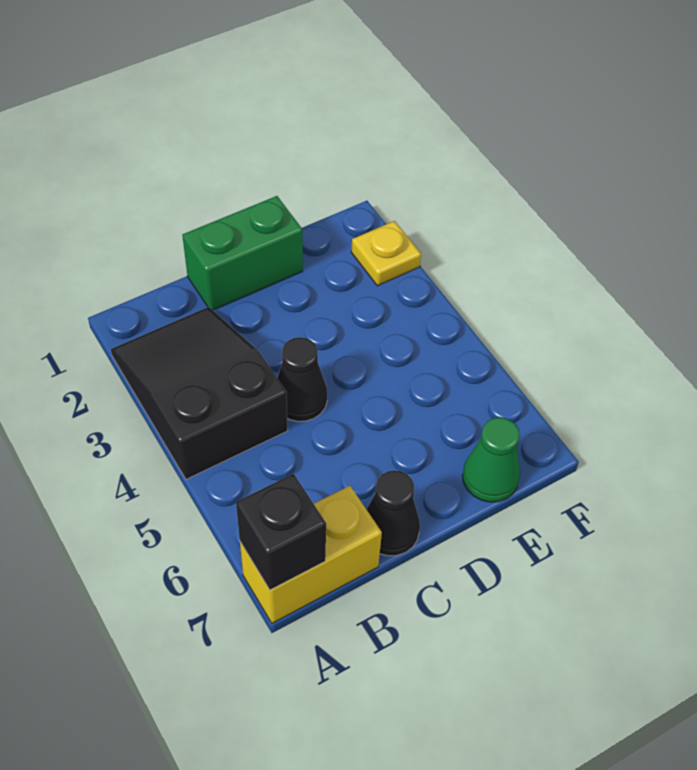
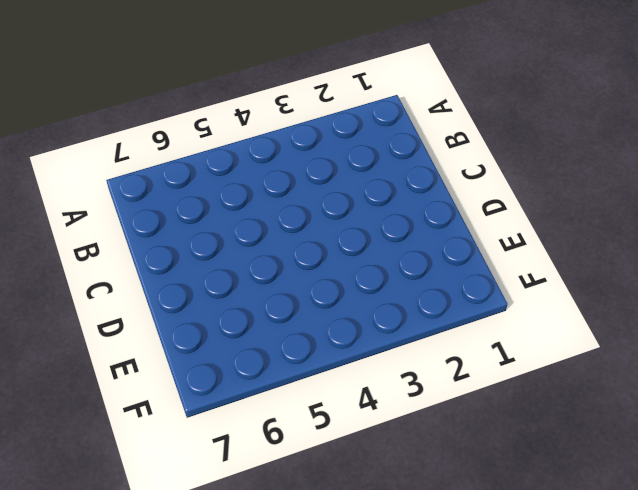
none -> black slope A2:B4 level 1 top 4
none -> yellow brick A7:B7 level 1

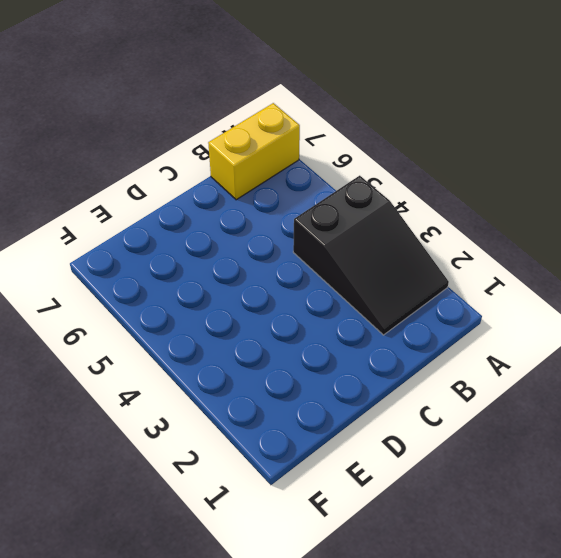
none -> green brick C1:D1 level 1
none -> black cone C4 level 1

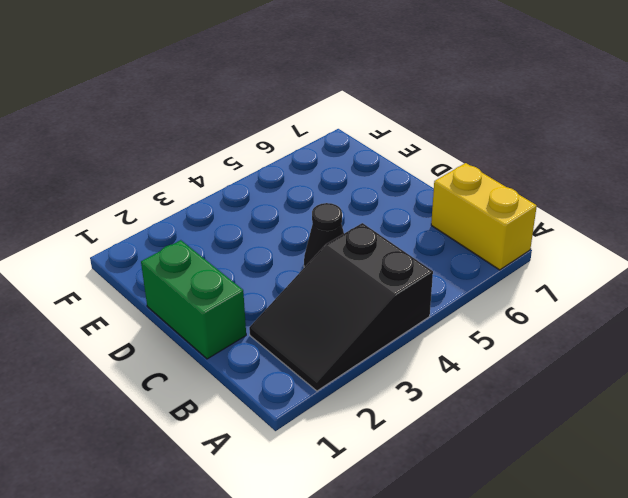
none -> black cone C7 level 1
none -> green cone E7 level 1

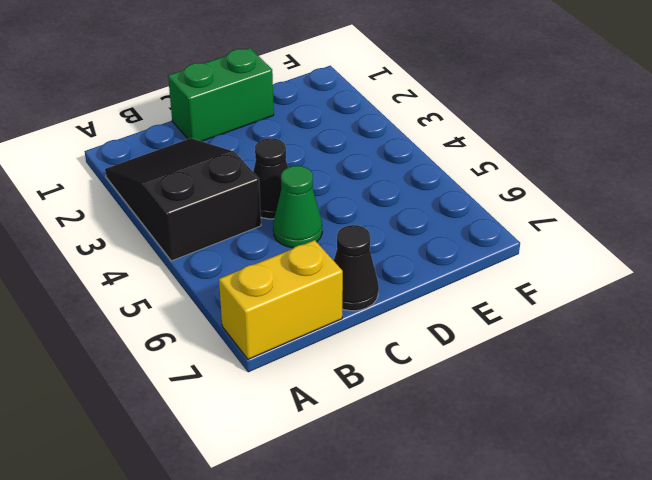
green cone C5 level 1 -> green cone E7 level 1
none -> yellow plate F2 level 1
none -> black brick A7 level 2

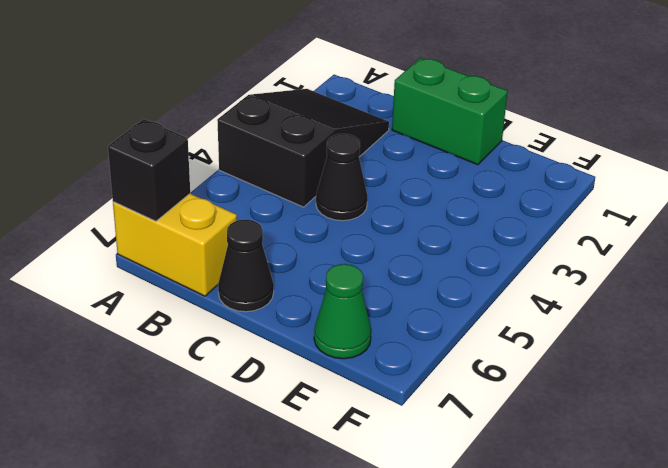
none -> yellow plate F2 level 1

